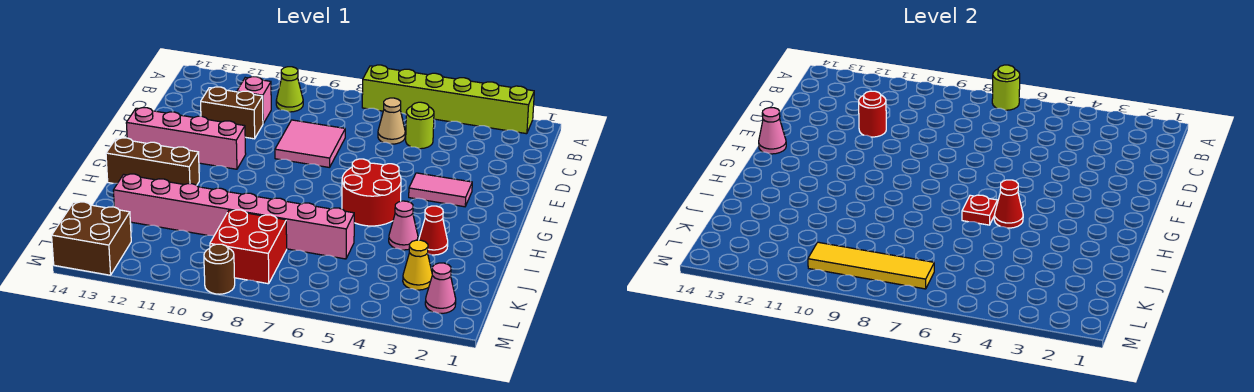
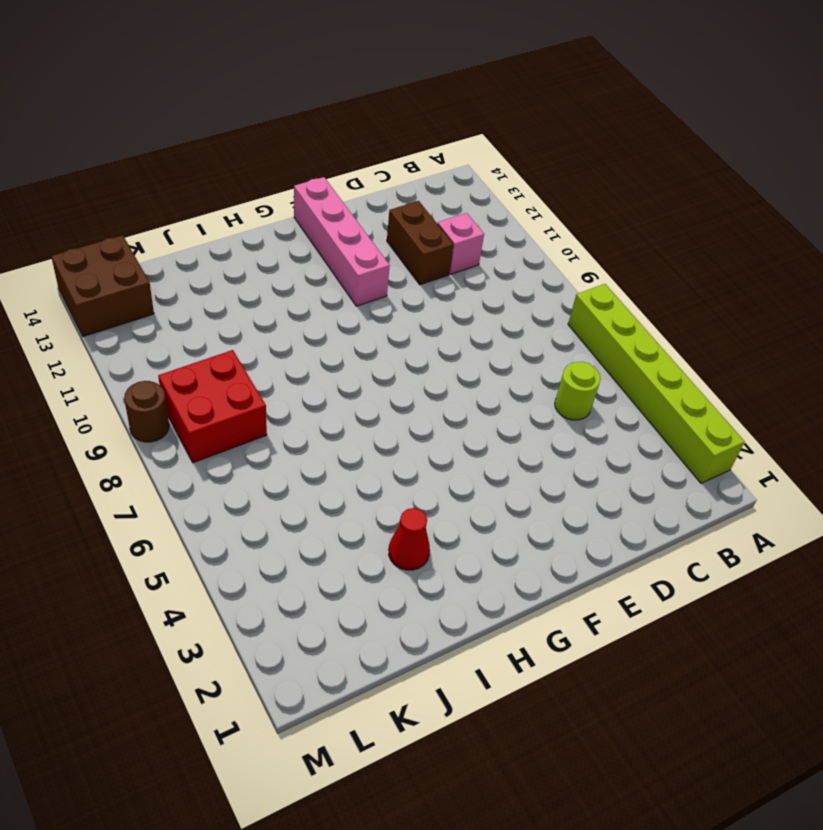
none -> lime cone B10 level 1
none -> tan cone C6 level 1
none -> pink tile D8:E9 level 1

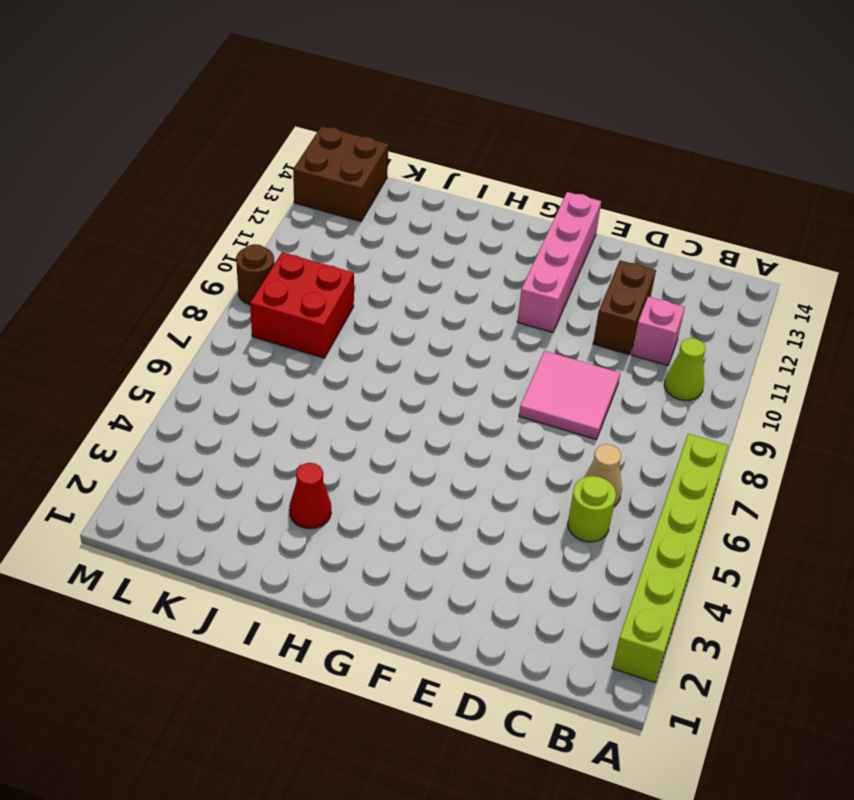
none -> pink tile F3:F4 level 1
none -> red round brick G5:H6 level 1
none -> brown brick H12:H14 level 1

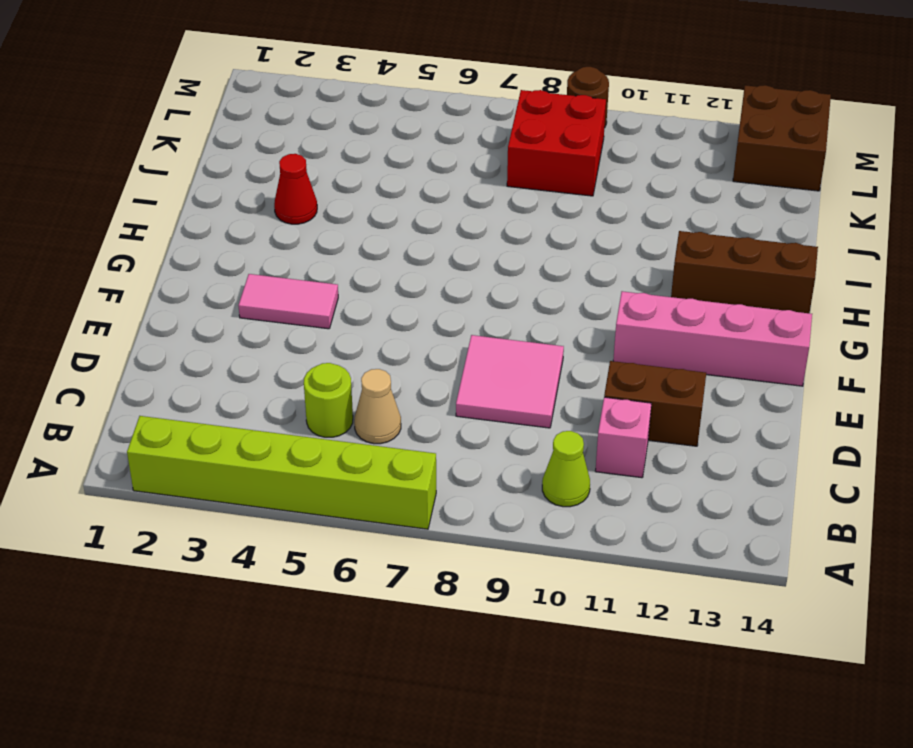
none -> red round brick G5:H6 level 1
none -> pink cone I4 level 1
none -> pink brick J6:J13 level 1

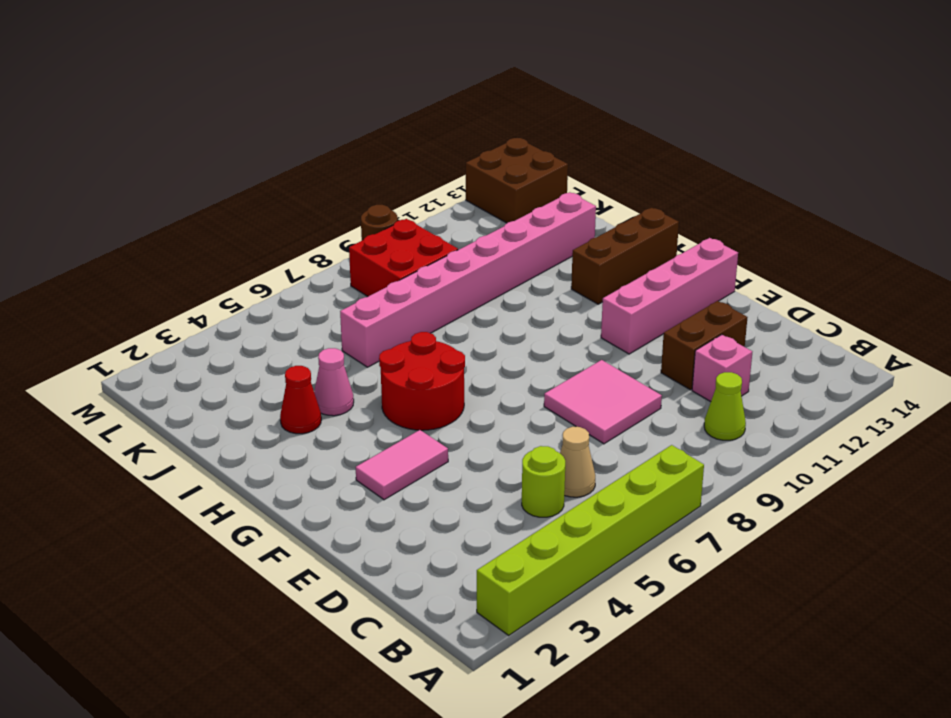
none -> yellow cone K3 level 1
none -> pink cone L2 level 1
none -> lime round brick A7 level 2

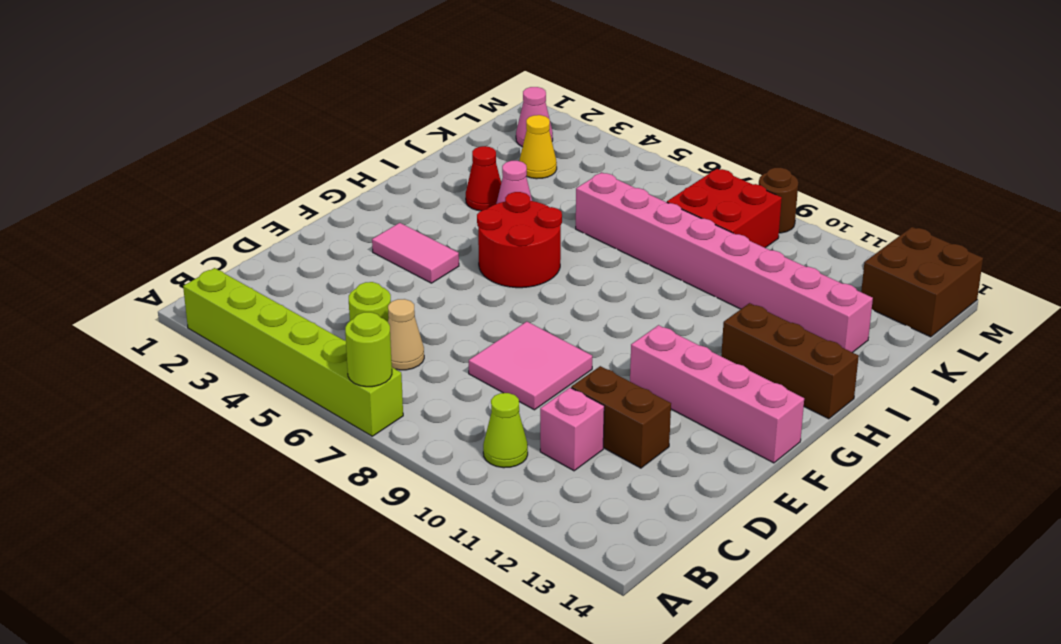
none -> red round brick D11 level 2
none -> pink cone F14 level 2
none -> red cone H5 level 2

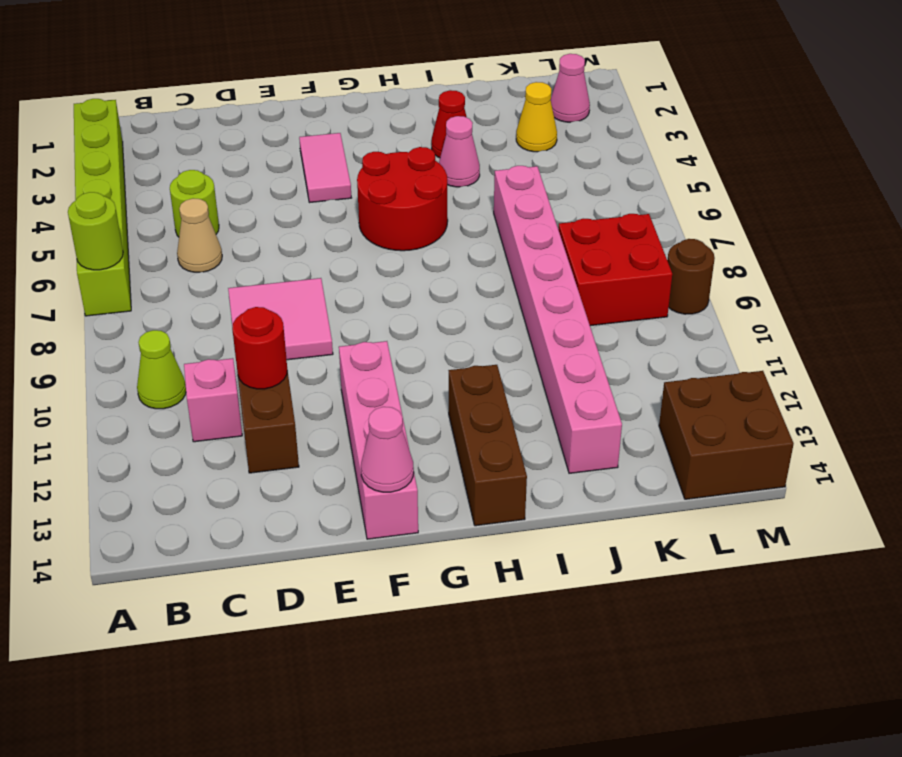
none -> red cone H5 level 2
none -> red plate H6 level 2
none -> yellow tile L7:L10 level 2

